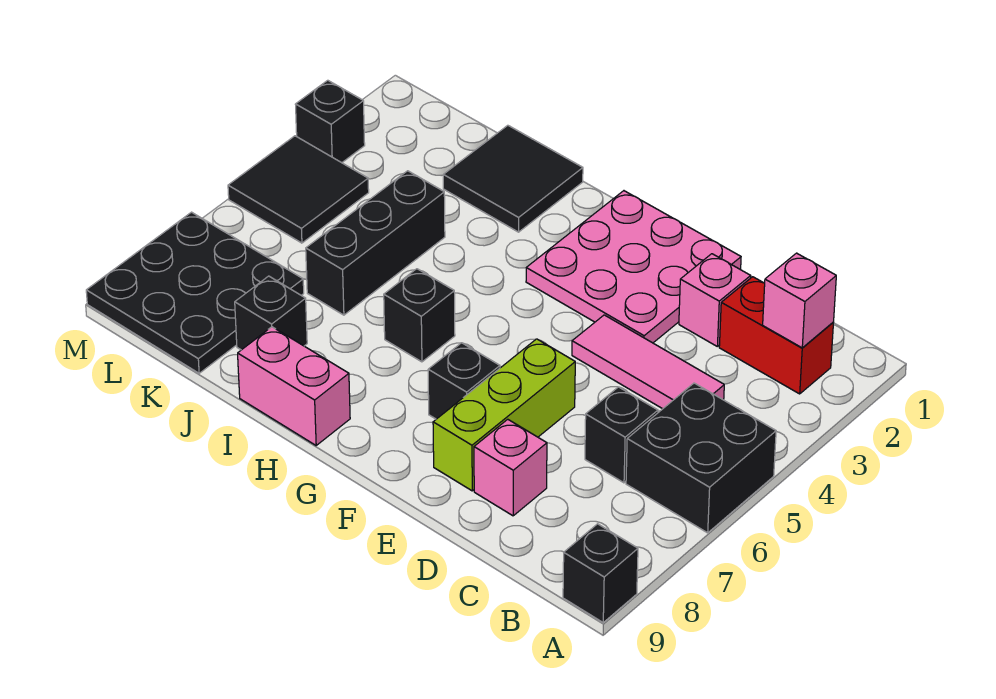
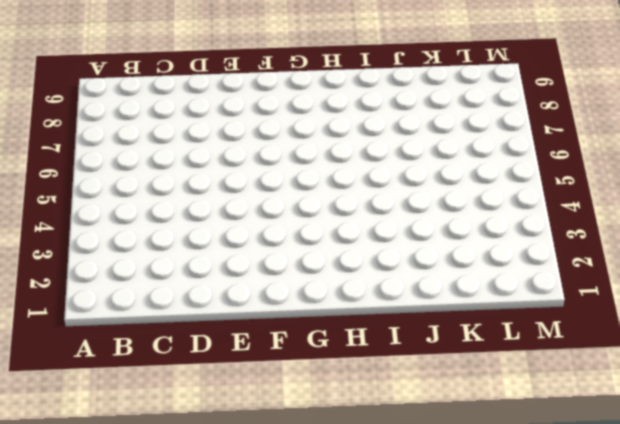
none -> black brick A5:B6 level 1
none -> black brick A9 level 1
none -> red brick B2:C2 level 1

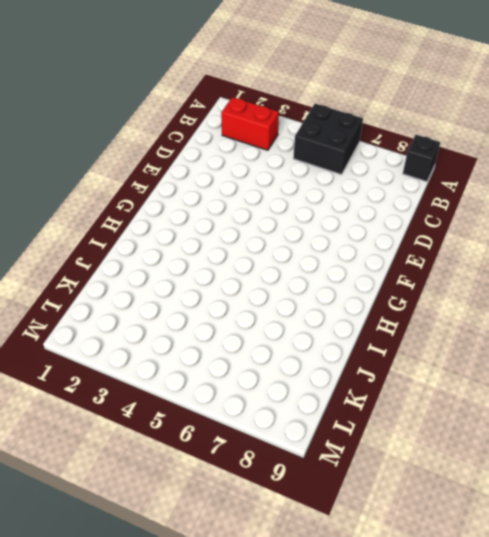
red brick B2:B3 level 1 -> red brick B2:C2 level 1
none -> pink tile C4:E4 level 1
none -> black brick C6 level 1
none -> pink brick D2 level 1

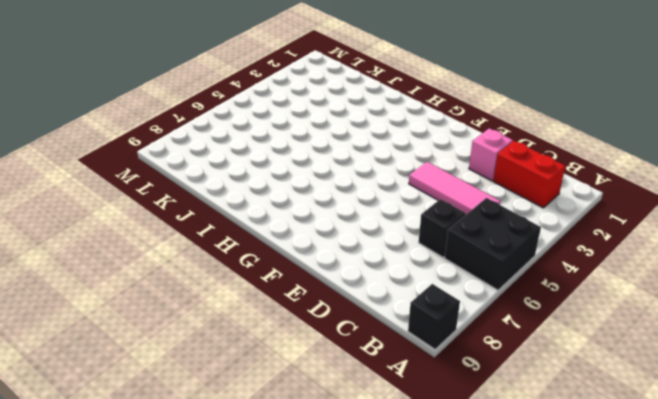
none -> pink brick D8 level 1
none -> pink plate E1:G3 level 1
none -> lime brick E6:E8 level 1

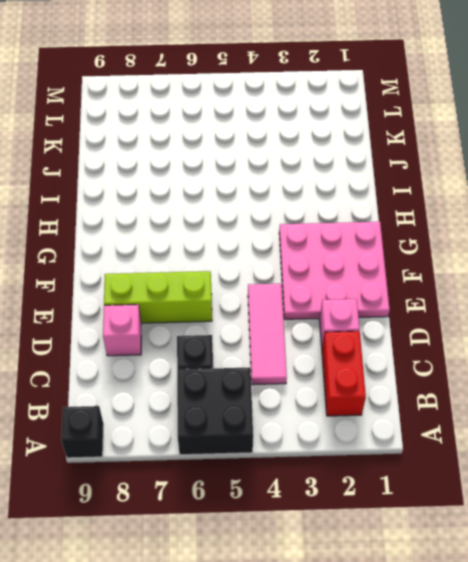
none -> black brick F7 level 1
none -> black brick H6 level 1
none -> pink brick H9:I9 level 1

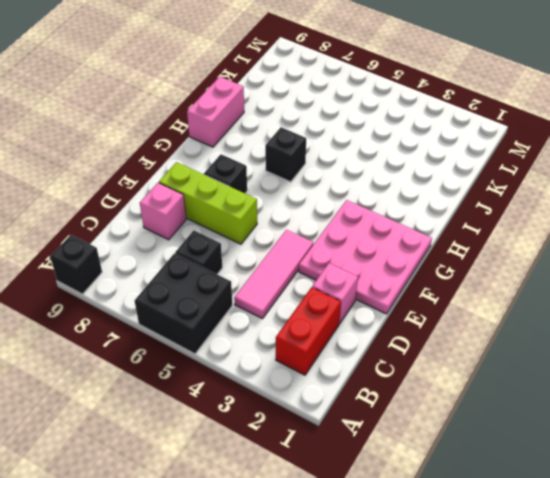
none -> black tile I1:J2 level 1
none -> black brick J4:J6 level 1
none -> black brick J8 level 1

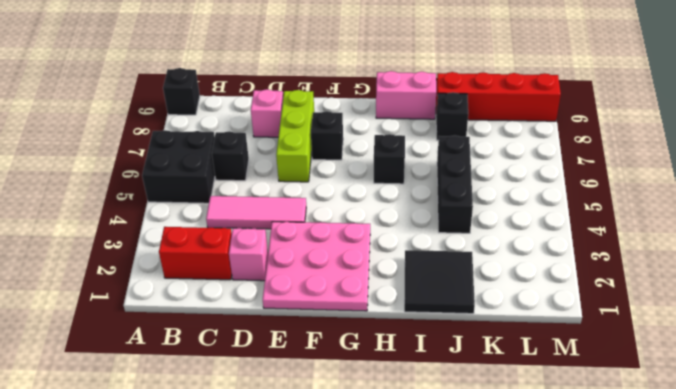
red brick J9:M9 level 1 -> black plate K7:M9 level 1
none -> black tile L4:M5 level 1
none -> black brick M3 level 1
none -> pink brick B2 level 2

